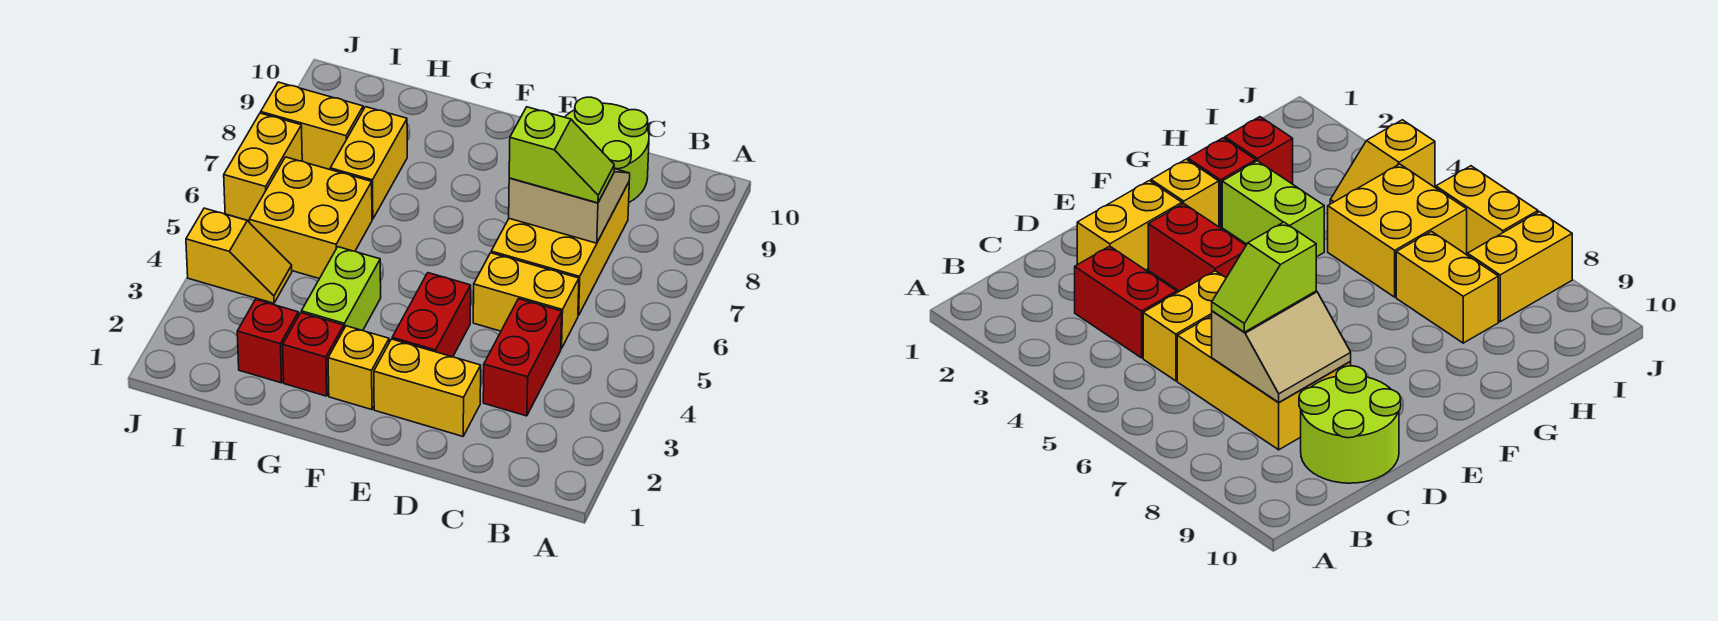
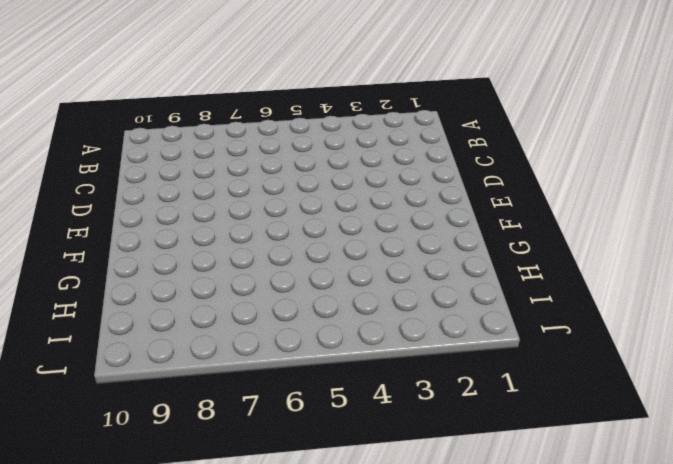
none -> red brick C3:C4 level 1
none -> yellow brick C5:D5 level 1
none -> yellow brick C6:D8 level 1

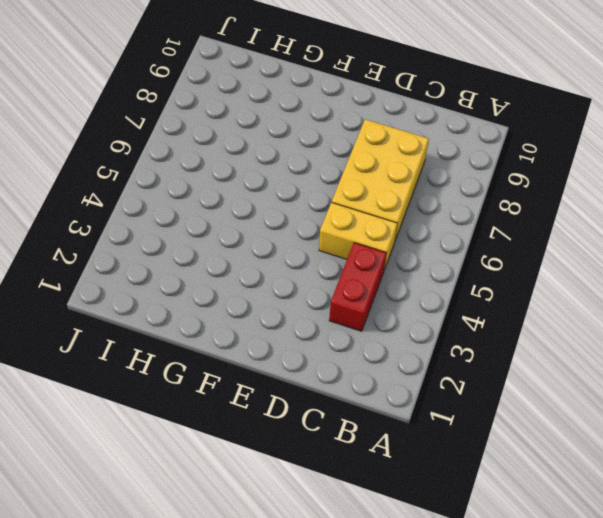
none -> lime round brick C9:D10 level 1
none -> yellow brick D2:E2 level 1
none -> red brick E3:E4 level 1

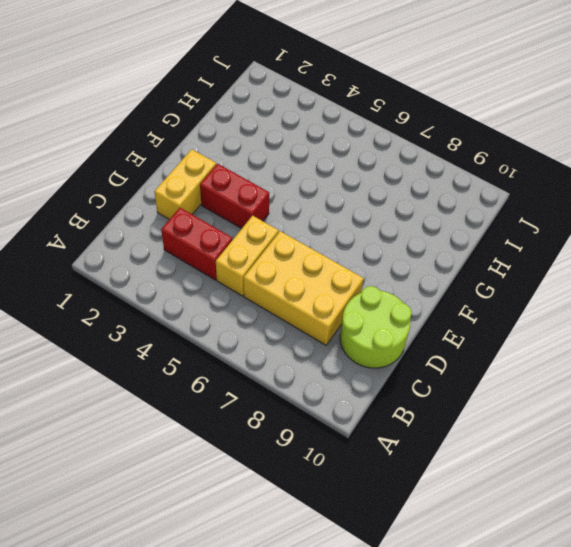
none -> yellow brick F2 level 1
none -> red brick G2 level 1
none -> lime brick G3:G4 level 1

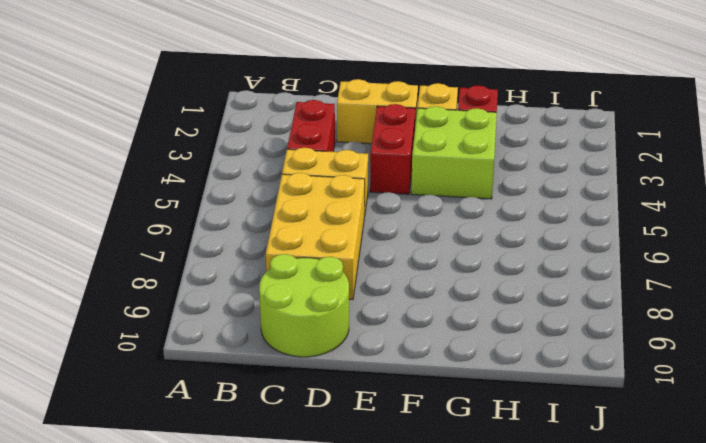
lime brick F3:G4 level 1 -> lime brick G3:G4 level 1
none -> red brick H2 level 1
none -> yellow brick H5:I6 level 1
none -> yellow brick H7:H8 level 1

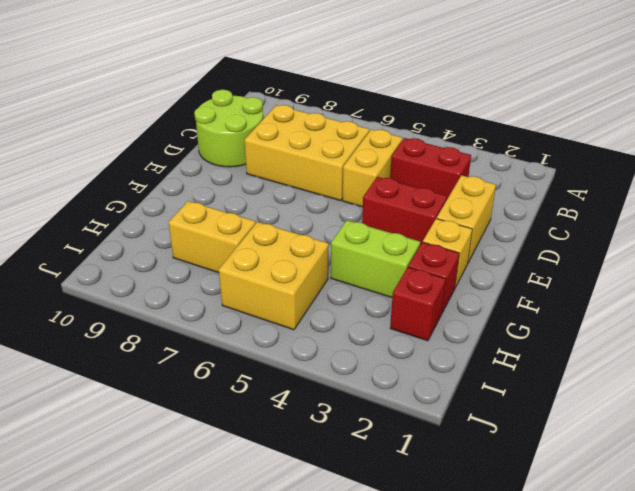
none -> yellow slope I4:J4 level 1 top J
none -> yellow brick I8:J8 level 1
none -> yellow brick J6:J7 level 1

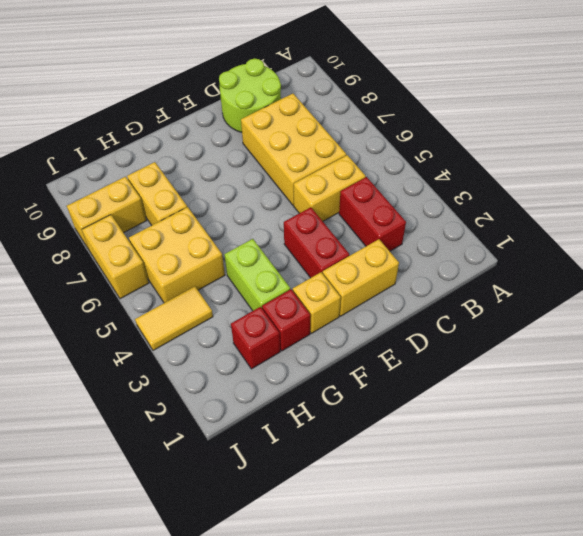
yellow tile I4:J4 level 1 -> yellow slope I4:J4 level 1 top J
none -> tan slope C7:D8 level 2 top 7
none -> lime slope C7:D7 level 3 top D

